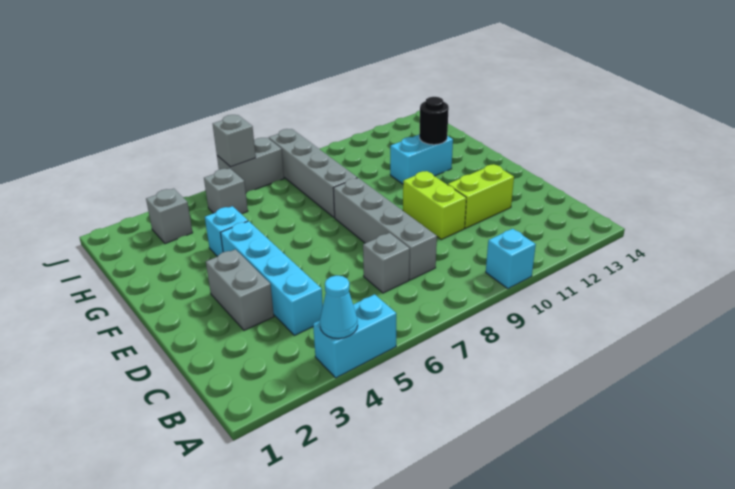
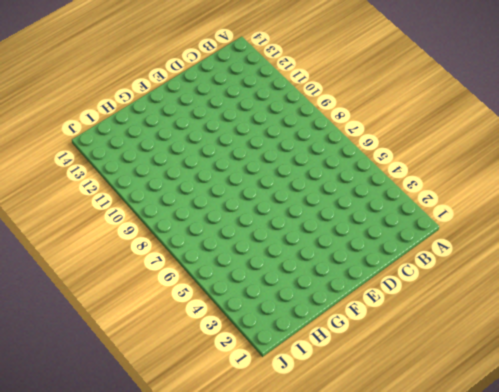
none -> cyan brick A4:A5 level 1
none -> cyan brick A10 level 1
none -> cyan brick C4:F4 level 1

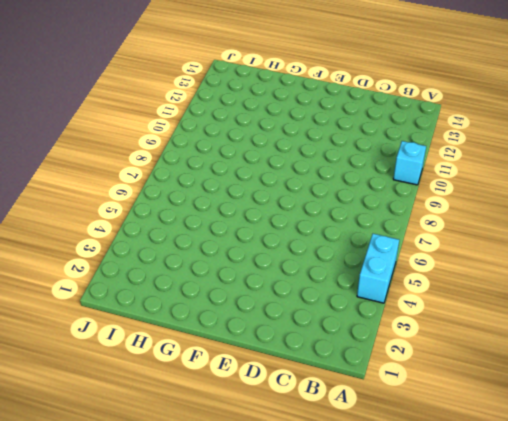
none -> cyan brick C4:F4 level 1
none -> grey brick C7 level 1
none -> grey brick C8:F8 level 1

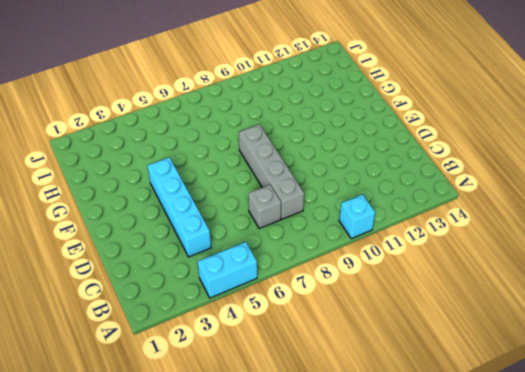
none -> grey brick D3:E3 level 1
none -> lime brick D10:E10 level 1
none -> lime brick D11:D12 level 1

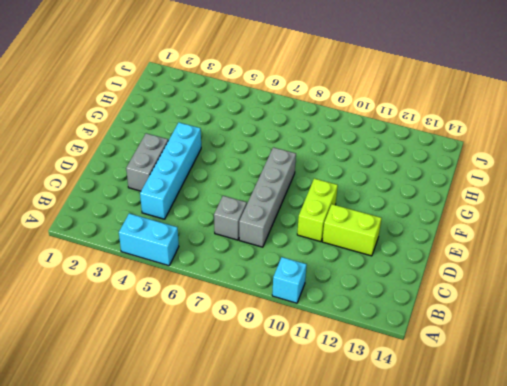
none -> cyan brick G4 level 1
none -> grey brick G8:J8 level 1
none -> cyan brick G11:G12 level 1

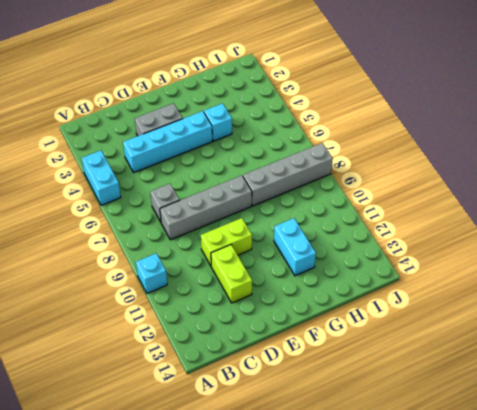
none -> grey brick I3 level 1
none -> grey brick I5 level 1
none -> grey brick J6:J7 level 1

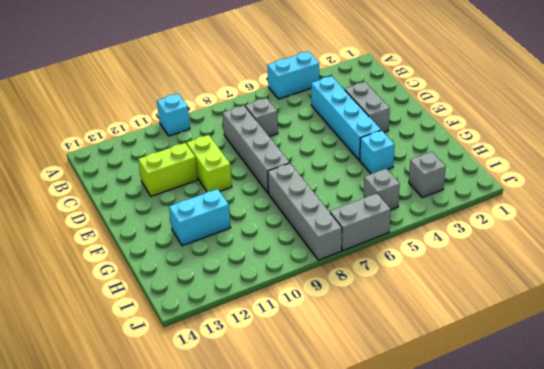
none -> cyan cone A4 level 2
none -> black round brick G12 level 2
none -> grey brick J6 level 2

